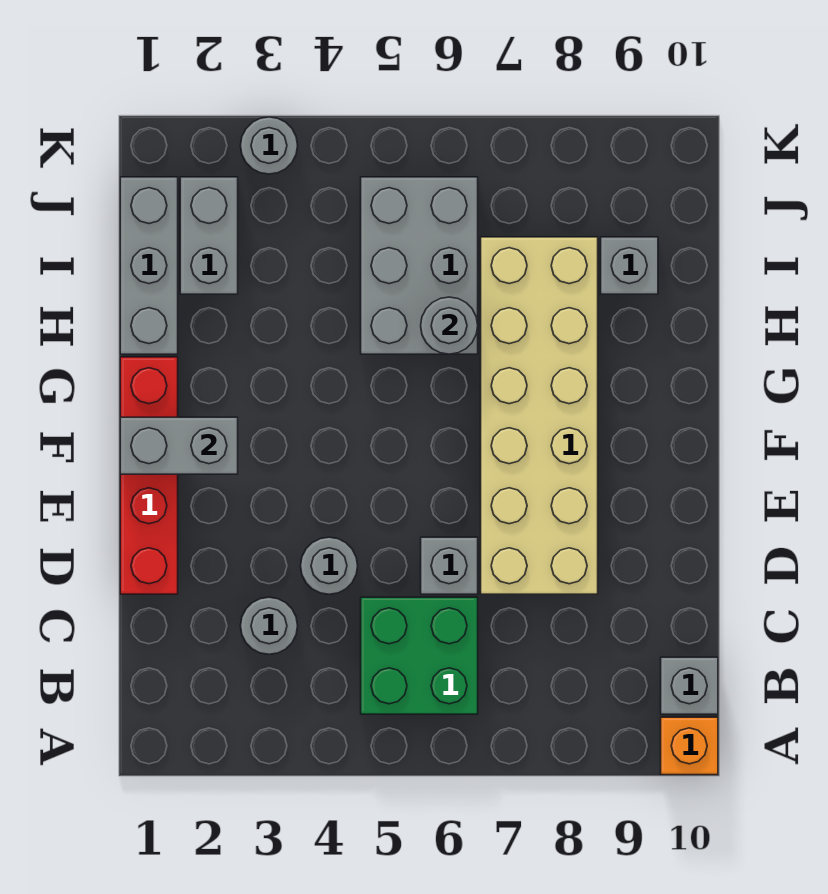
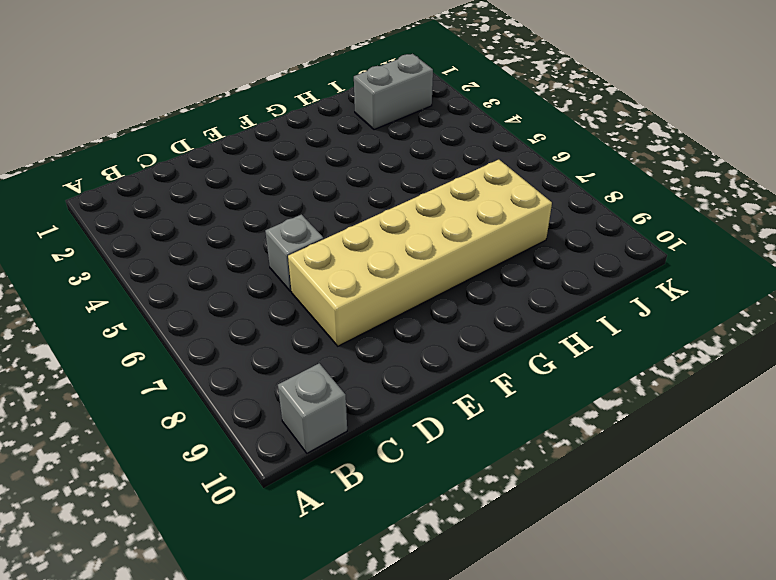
none -> orange brick A10 level 1
none -> green brick B5:C6 level 1
none -> grey round brick C3 level 1

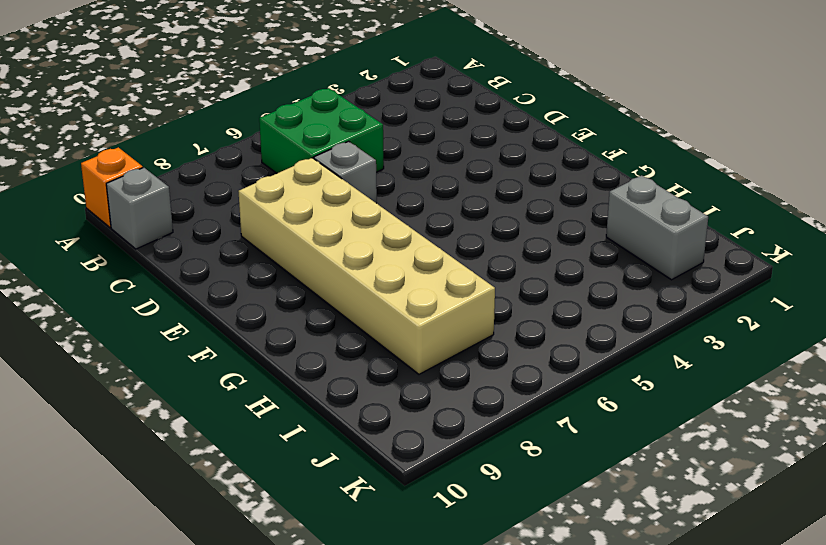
none -> grey round brick C3 level 1
none -> red brick D1:G1 level 1
none -> grey round brick D4 level 1

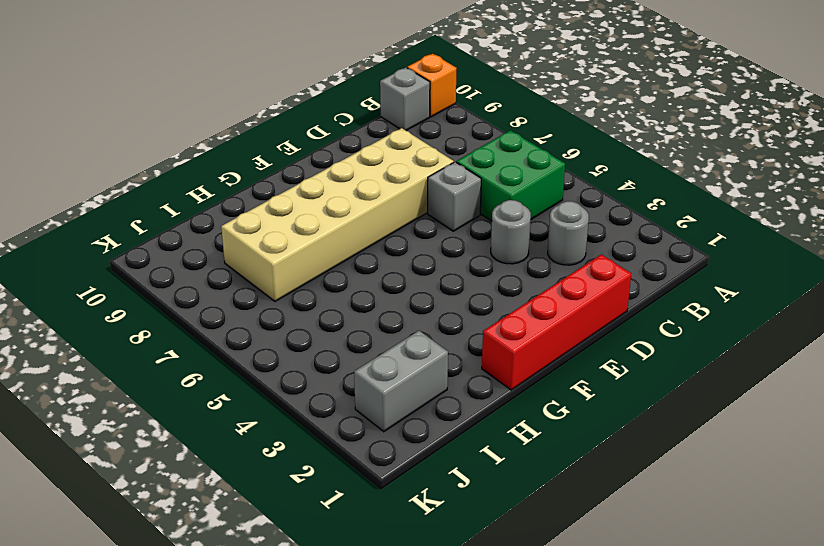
none -> grey brick H1:J1 level 1
none -> grey brick H5:J6 level 1
none -> grey brick I9 level 1

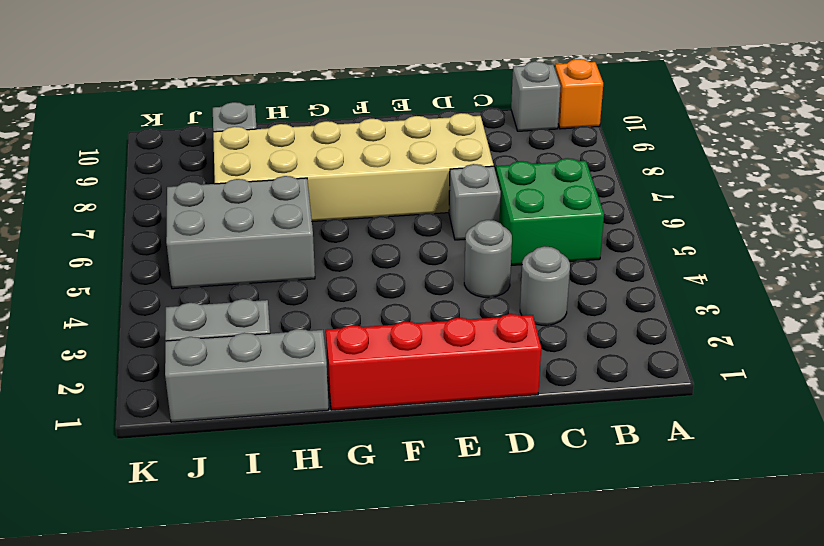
none -> grey round brick K3 level 1
none -> grey brick F1:F2 level 2
none -> grey round brick H6 level 2

